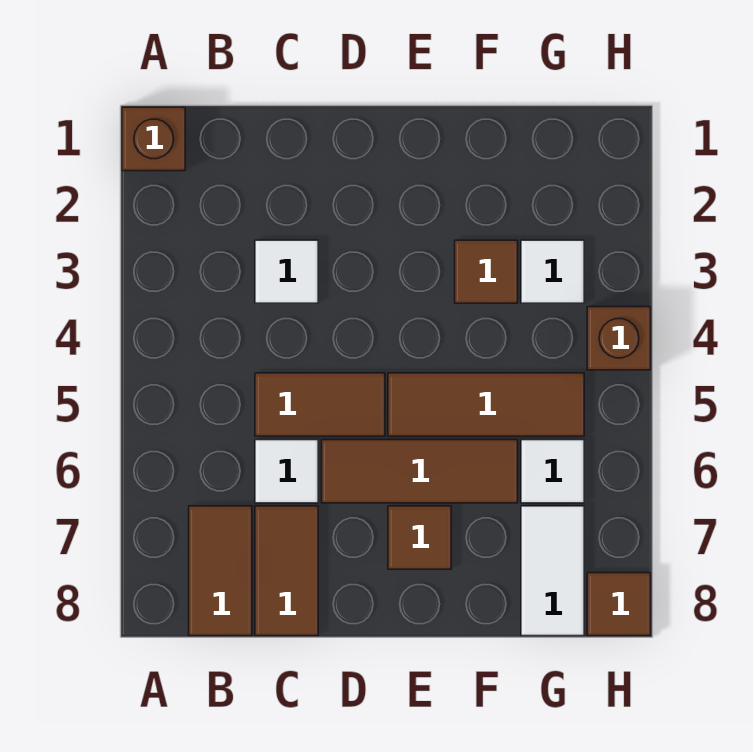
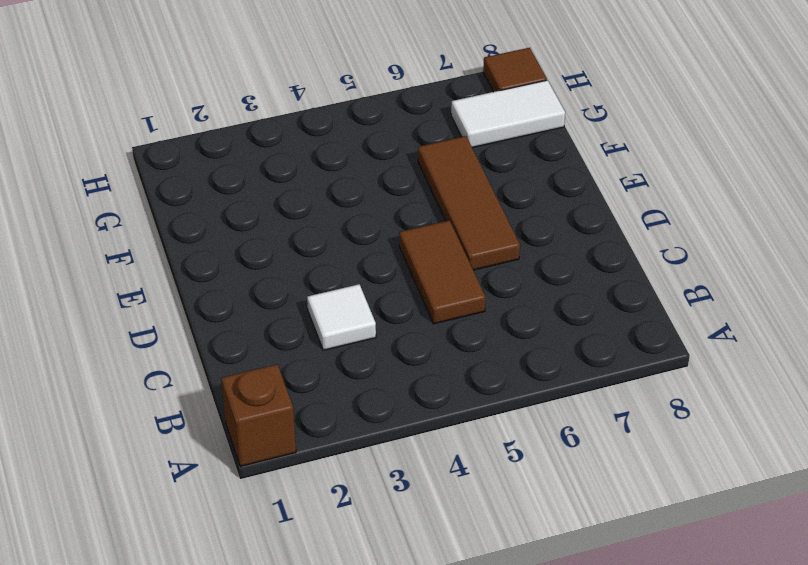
none -> brown tile B7:B8 level 1
none -> white tile C6 level 1
none -> brown tile C7:C8 level 1

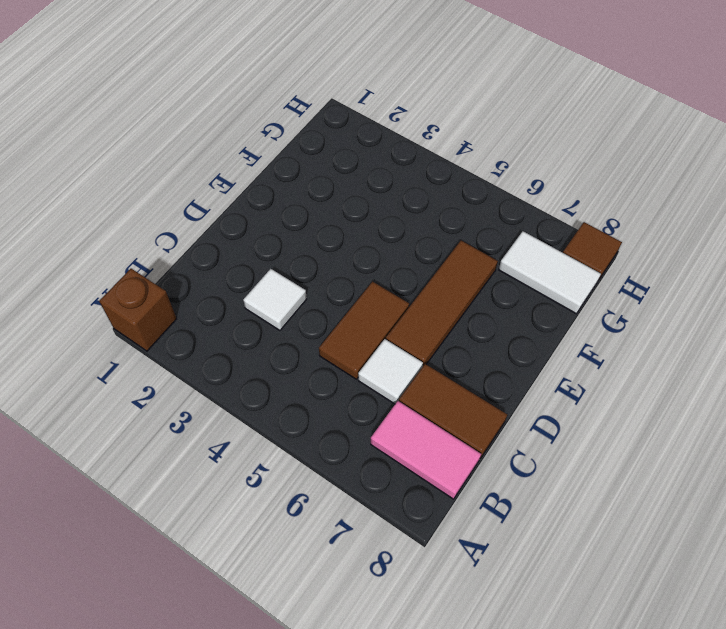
pink tile B7:B8 level 1 -> brown tile B7:B8 level 1
none -> brown tile E5:G5 level 1
none -> brown tile E7 level 1
none -> brown tile F3 level 1

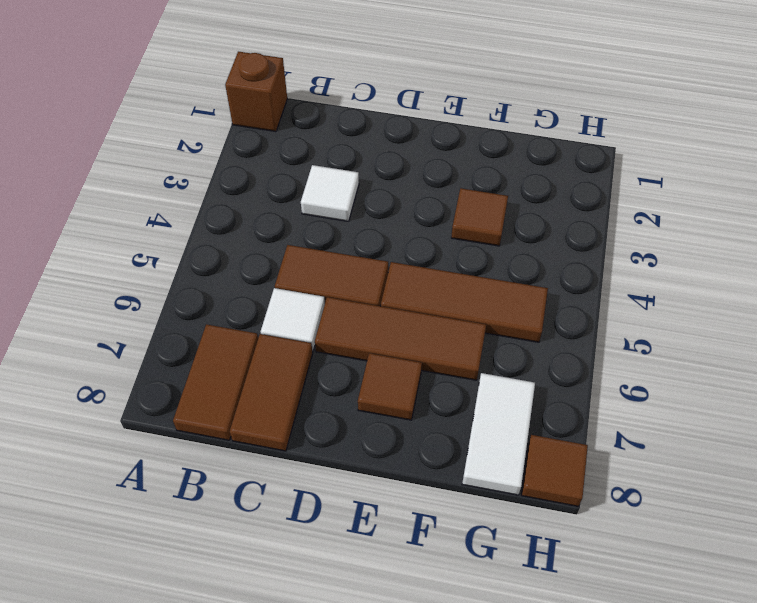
none -> white tile G3 level 1
none -> white tile G6 level 1
none -> brown brick H4 level 1

